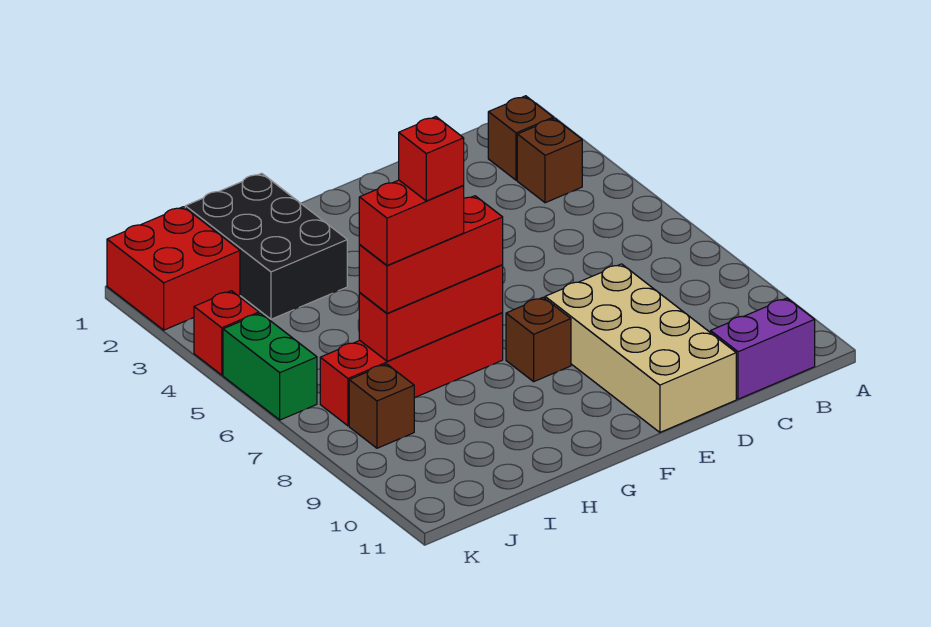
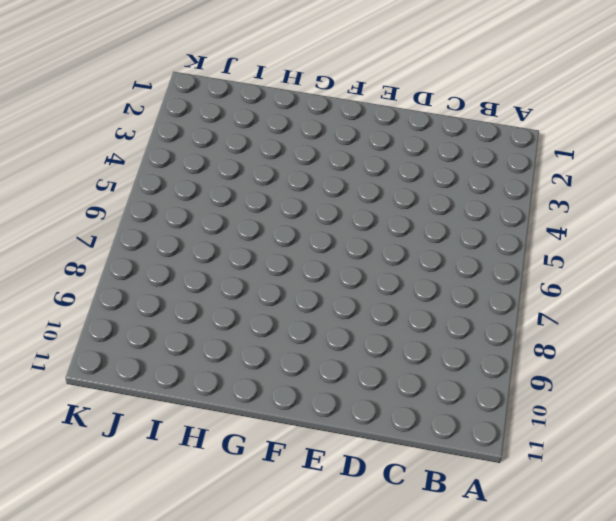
none -> brown brick B2 level 1
none -> brown brick B3 level 1
none -> purple brick B11:C11 level 1

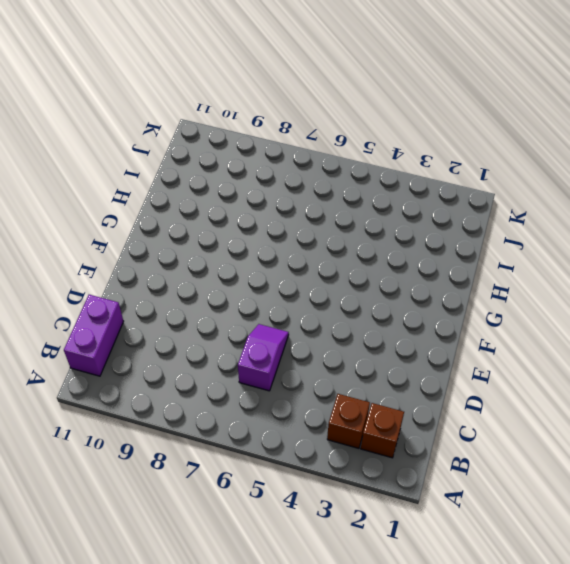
purple slope C6:D6 level 1 top C -> none
none -> tan brick D8:E11 level 1
none -> brown brick F8 level 1
none -> red brick G7:J7 level 1

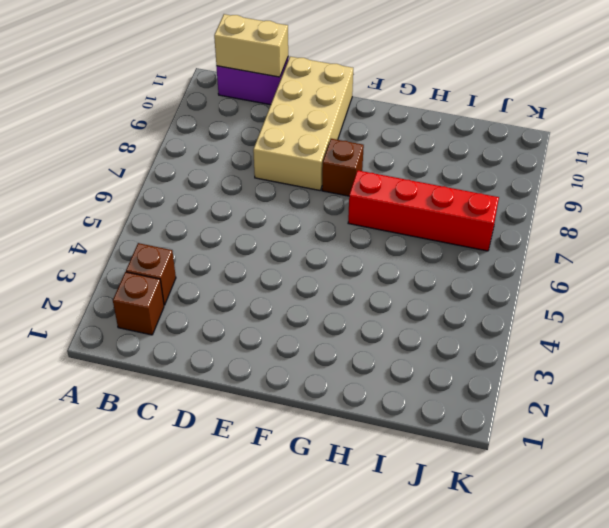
tan brick B11:C11 level 2 -> none
none -> black brick H1:I3 level 1
none -> red brick J1:K2 level 1
none -> brown brick J8 level 1

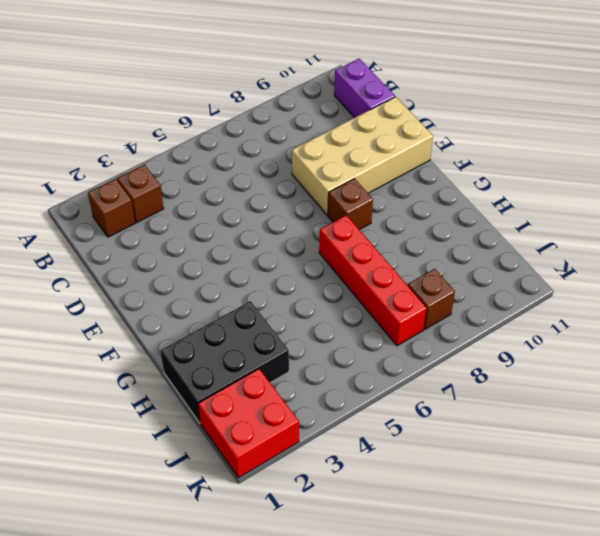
none -> red brick K4 level 1
none -> green brick K5:K6 level 1
none -> red brick G7:I7 level 2

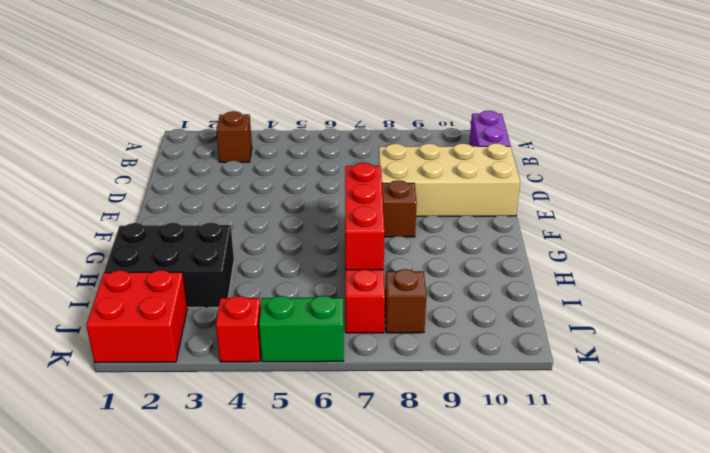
none -> brown brick B2 level 1
none -> red brick G7:I7 level 3
none -> red brick H7:I7 level 4

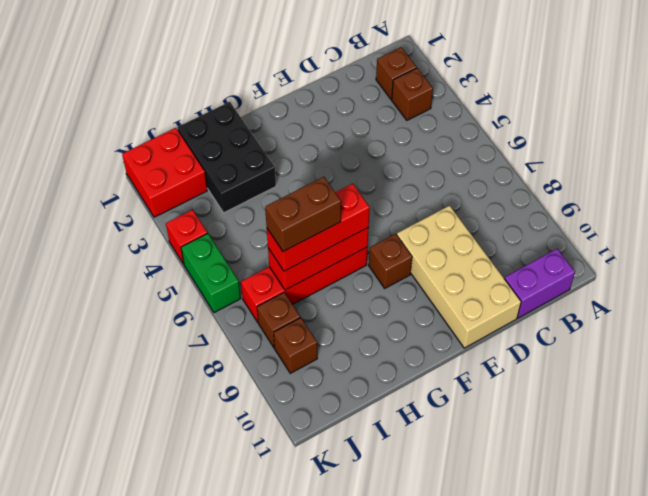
brown brick H7:I7 level 4 -> red brick H7:I7 level 4
brown brick J9 level 1 -> none
none -> red brick H7 level 5

